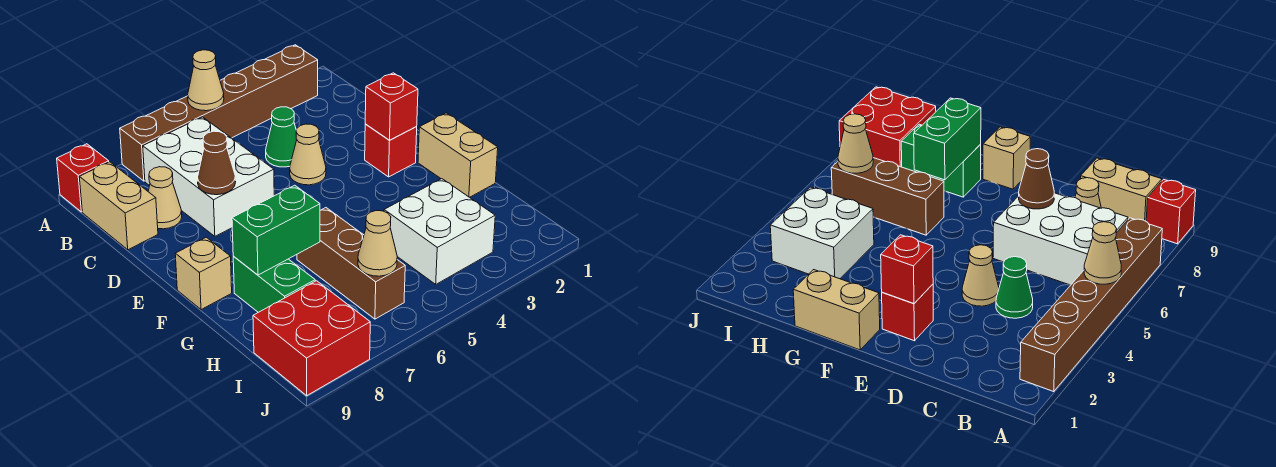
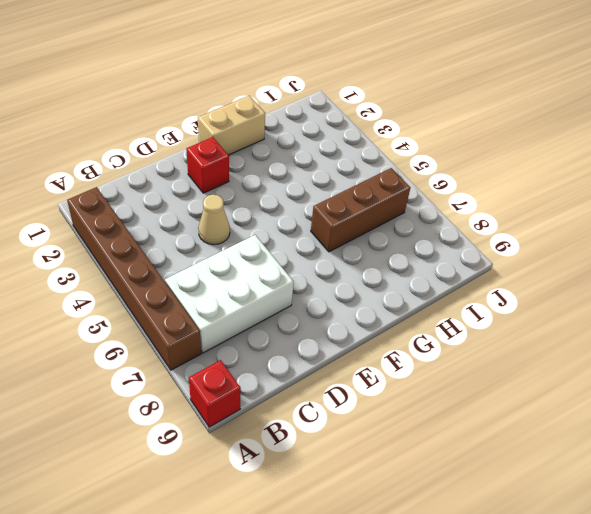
none -> tan brick B9:C9 level 1
none -> green cone C4 level 1
none -> tan cone C8 level 1

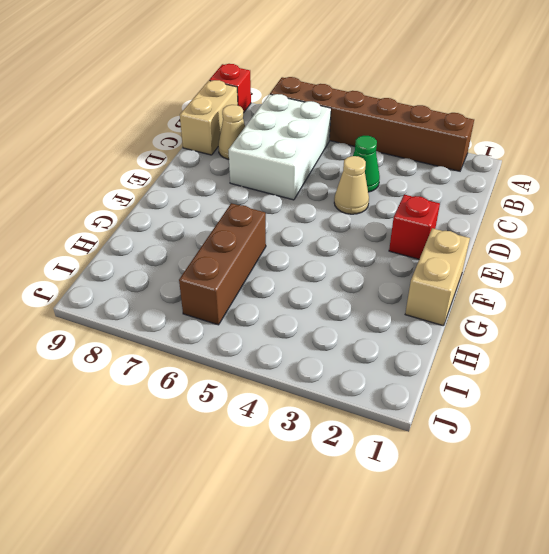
none -> tan brick F9 level 1
none -> green brick G8:H8 level 1
none -> white brick H3:I4 level 1

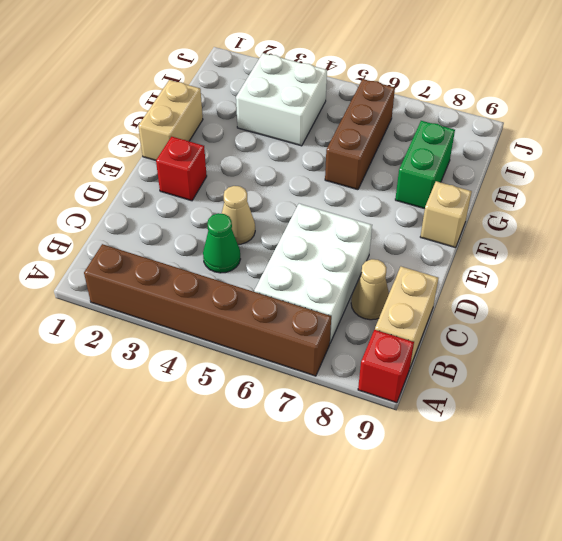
none -> red brick I8:J9 level 1
none -> tan cone A5 level 2
none -> brown cone D7 level 2

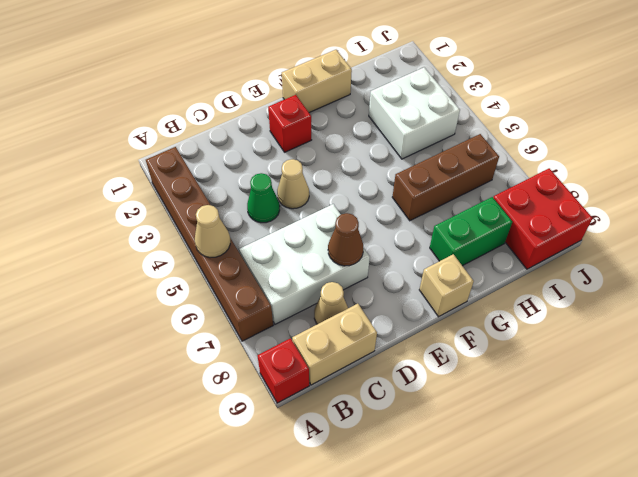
none -> red brick E2 level 2
none -> green brick G7:G8 level 2
none -> tan cone I6 level 2

